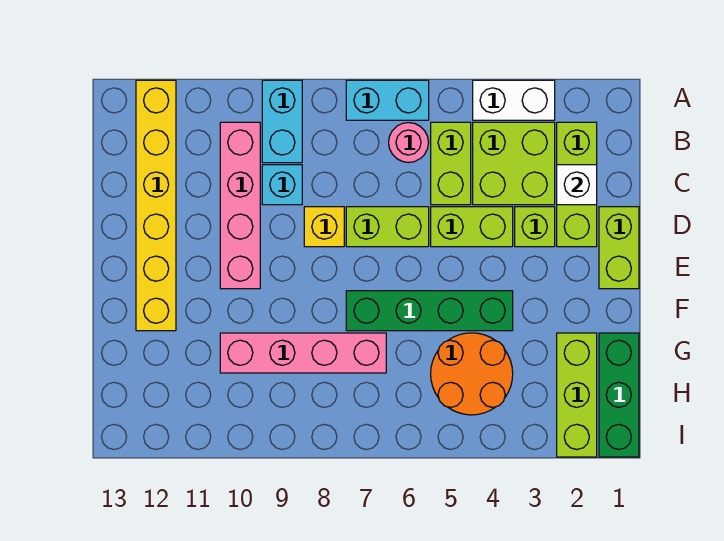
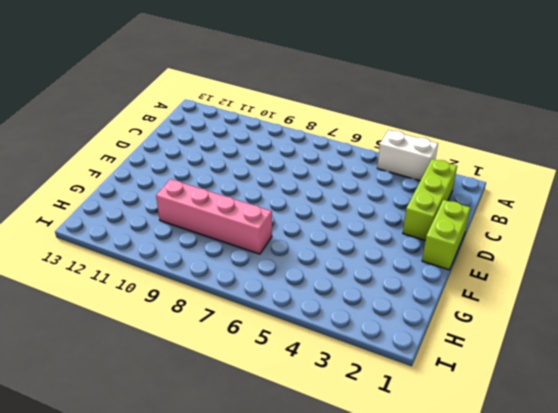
none -> cyan brick A6:A7 level 1
none -> cyan brick A9:B9 level 1
none -> yellow brick A12:F12 level 1

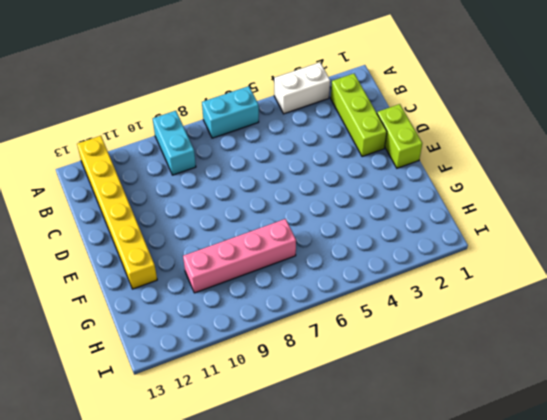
none -> lime brick B3:C4 level 1
none -> lime brick B5:C5 level 1
none -> pink round brick B6 level 1

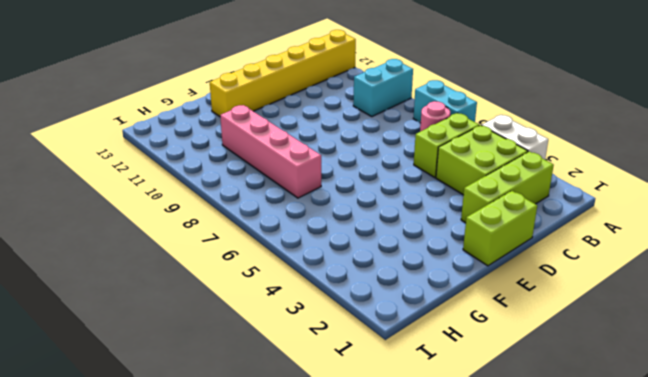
none -> pink brick B10:E10 level 1
none -> cyan brick C9 level 1
none -> lime brick D3 level 1

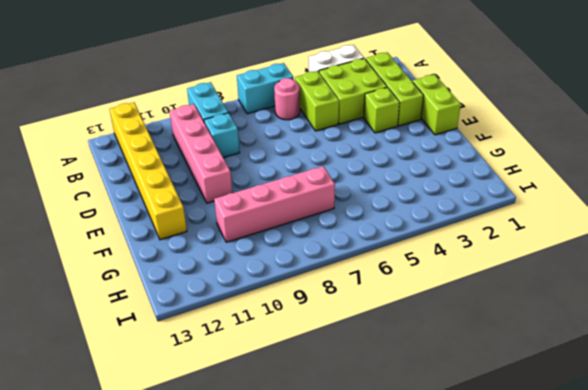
none -> lime brick D4:D5 level 1
none -> lime brick D6:D7 level 1
none -> yellow brick D8 level 1

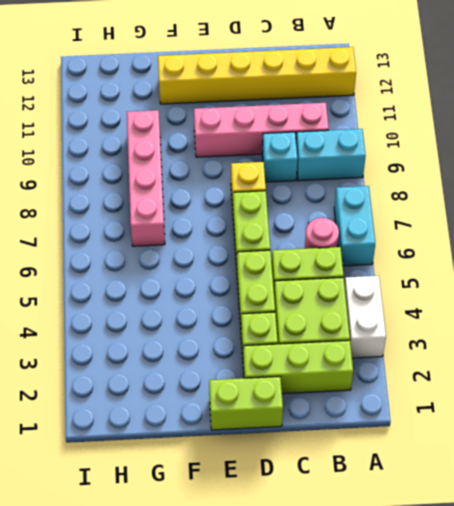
none -> green brick F4:F7 level 1
none -> green brick G1:I1 level 1
none -> lime brick G2:I2 level 1

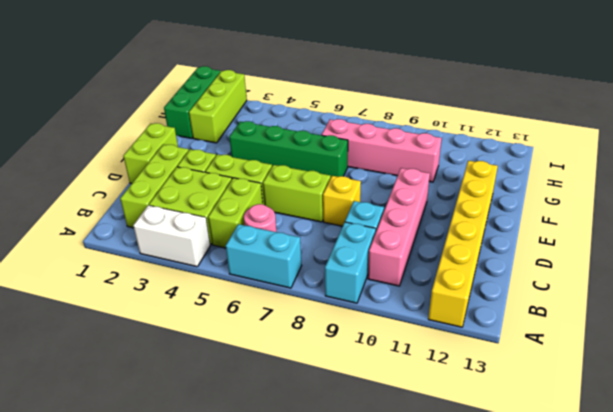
none -> orange round brick G4:H5 level 1
none -> white brick C2 level 2

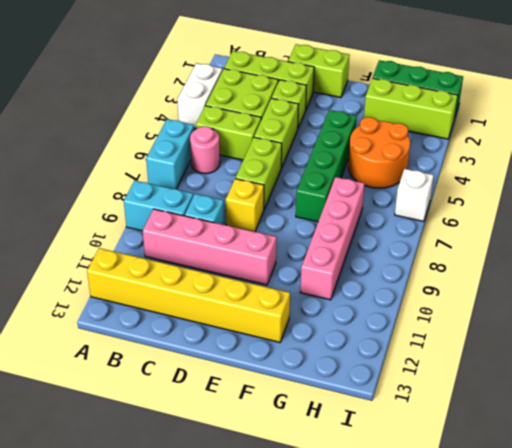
white brick I6 level 1 -> white brick C2 level 2

